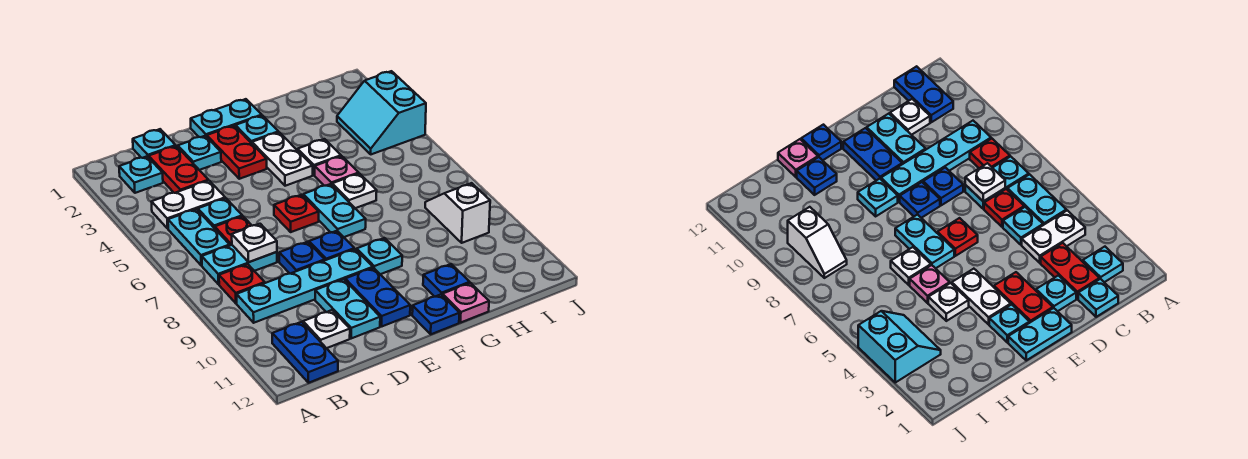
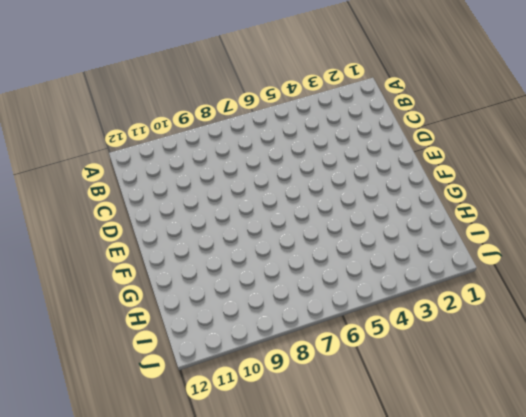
none -> cyan plate B2 level 1
none -> white plate B4:C4 level 1
none -> cyan plate B5:B6 level 1
none -> cyan plate B7:C7 level 1

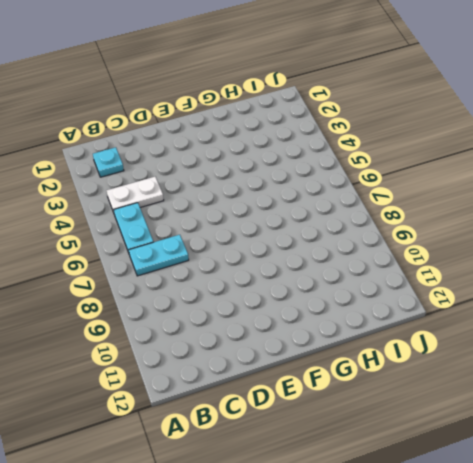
none -> red plate B8 level 1
none -> cyan plate B9:E9 level 1
none -> blue plate B11:B12 level 1
none -> cyan plate C1 level 1

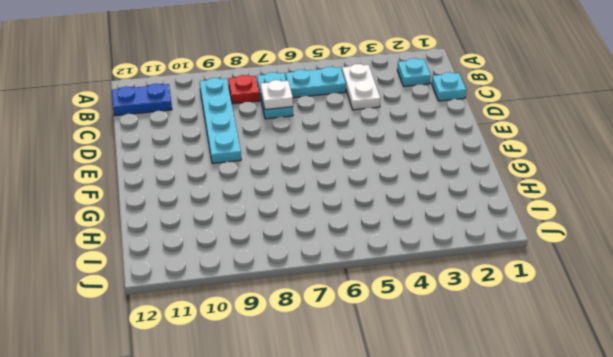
none -> red plate C2:C3 level 1
none -> cyan plate C5 level 1
none -> red plate C6 level 1
none -> white plate C11 level 1

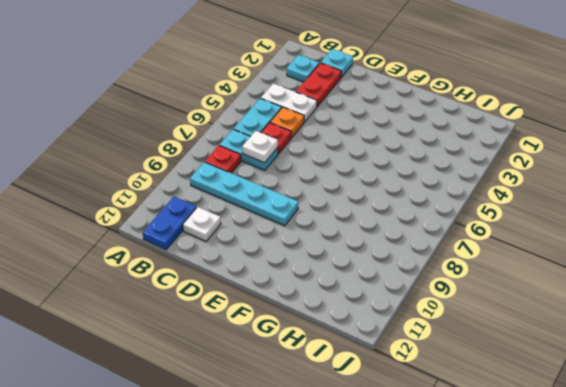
orange plate C5 level 1 -> cyan plate C5 level 1
none -> cyan plate D2 level 1
none -> blue plate D8 level 1
none -> cyan plate D10:D11 level 1
none -> cyan plate E1:F1 level 1

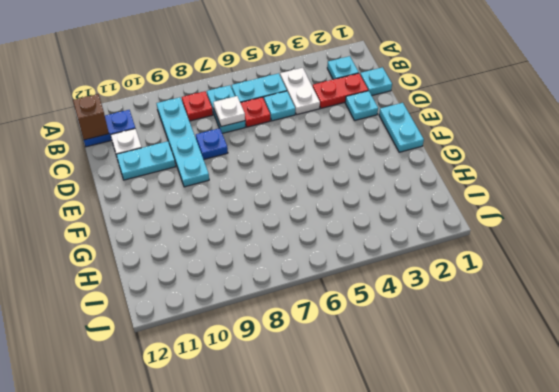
brown brick B12 level 2 -> none
none -> red plate E2:E3 level 1
none -> red plate E6 level 1
none -> blue plate E8 level 1
none -> blue plate E10:E11 level 1

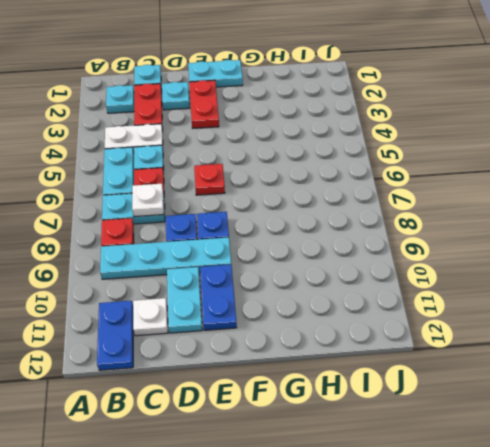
none -> cyan plate F2 level 1
none -> white plate F3:F4 level 1
none -> cyan plate F6:F7 level 1
none -> cyan plate F9 level 1

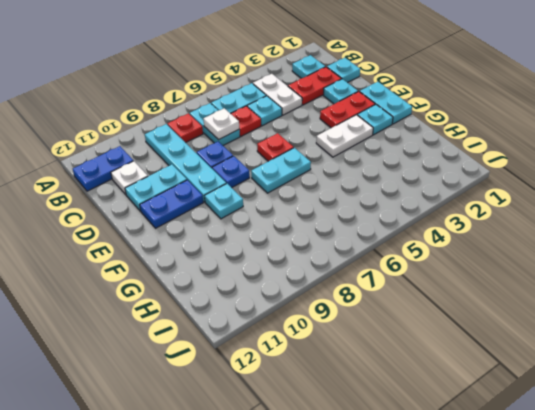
none -> blue plate F12 level 1
none -> white plate G4 level 1
none -> pink plate G5 level 1
none -> white plate G6 level 1

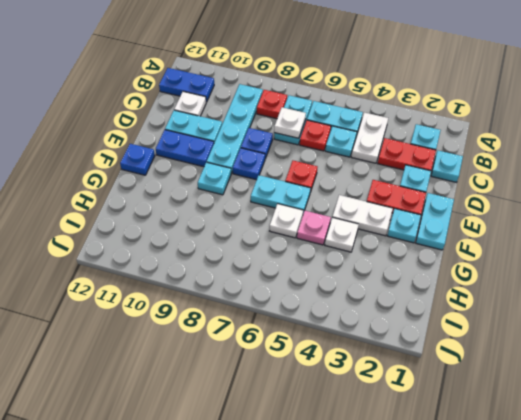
none -> blue plate G11 level 1
none -> pink plate G12 level 1
none -> cyan slope I3:J4 level 1 top J
none -> white slope I8:I9 level 1 top 9

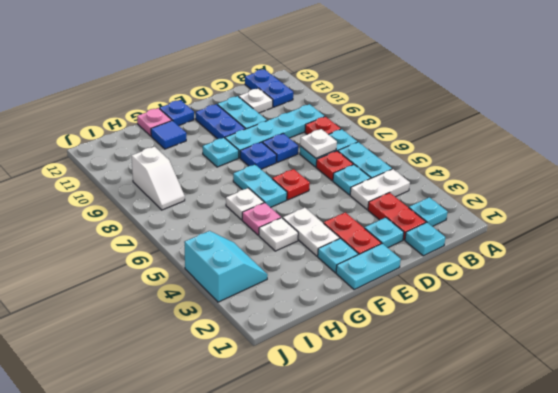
blue tile G11 level 1 -> blue plate G11 level 1

